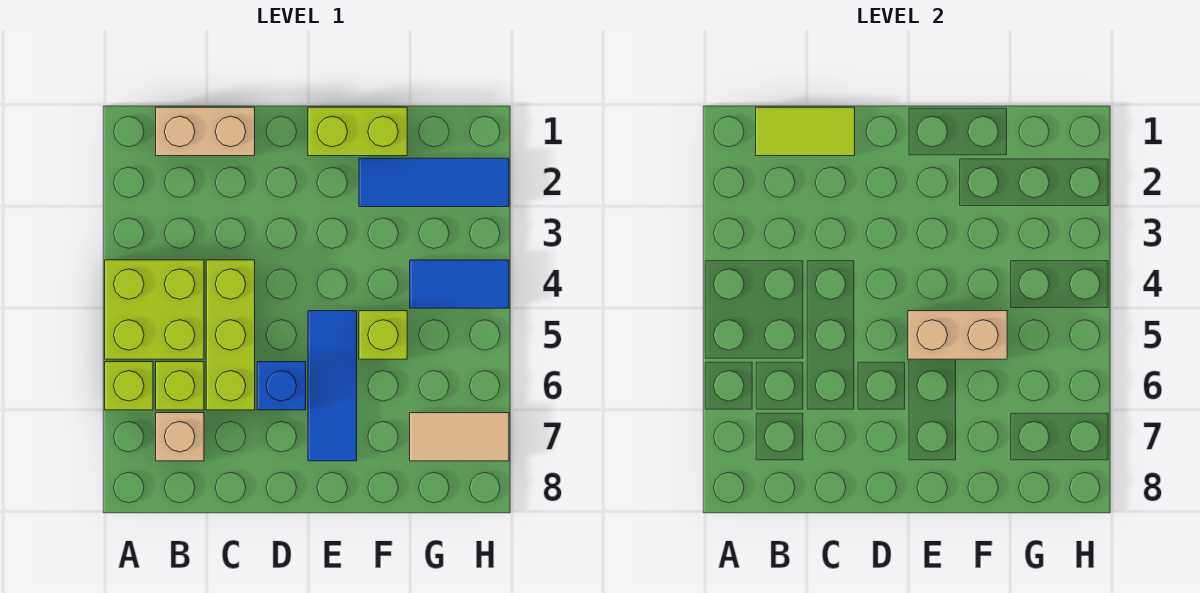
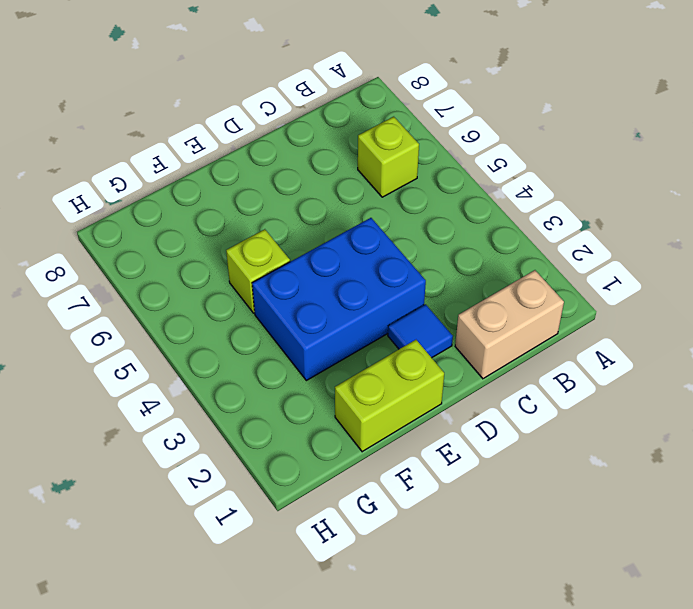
blue tile D2 level 1 -> none
blue brick D3:F4 level 1 -> none
none -> lime brick A4:B5 level 1
none -> lime brick A6 level 1
none -> tan brick B7 level 1

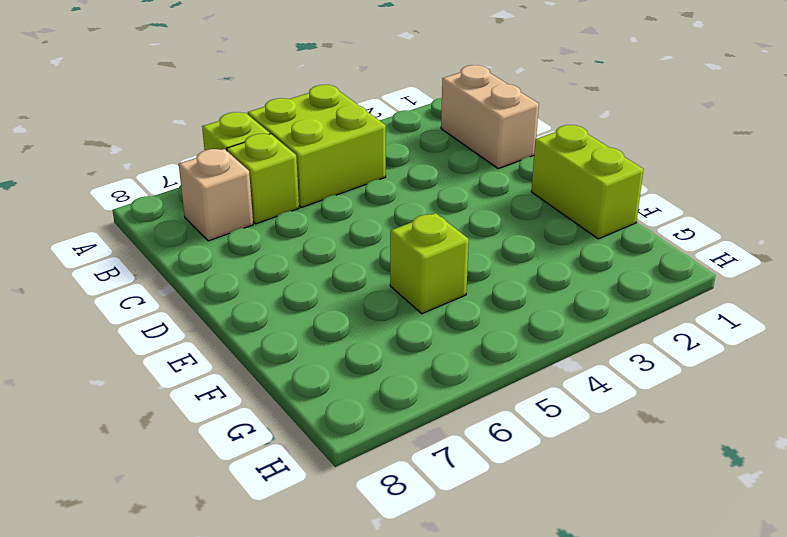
none -> lime brick C4:C6 level 1
none -> blue brick D6 level 1
none -> blue tile E5:E7 level 1

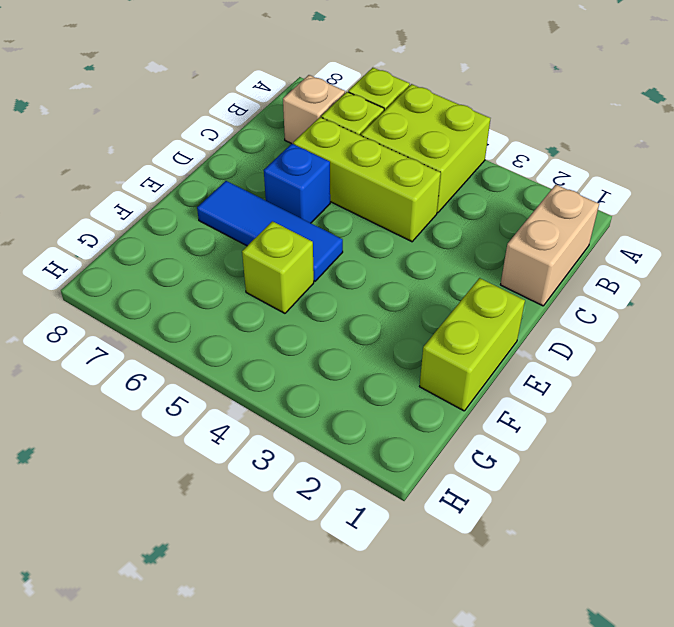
none -> blue tile F2:H2 level 1
none -> blue tile G4:H4 level 1
none -> tan tile G7:H7 level 1

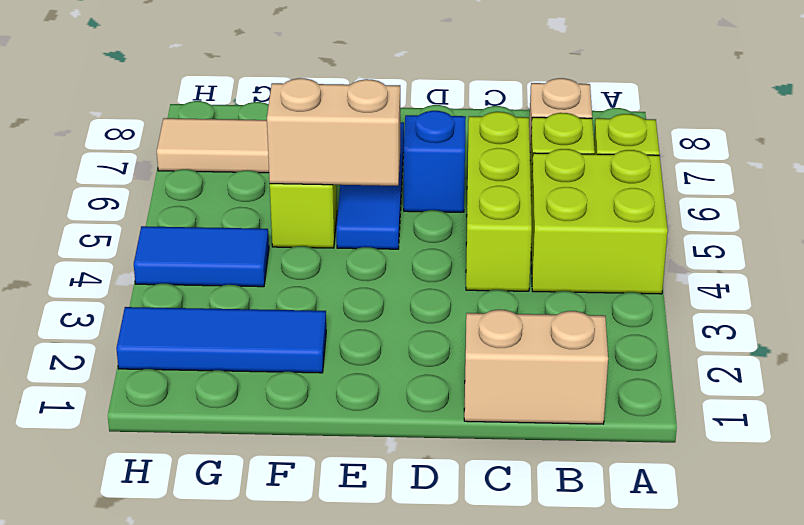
none -> lime brick E1:F1 level 1
none -> lime tile B1:C1 level 2

